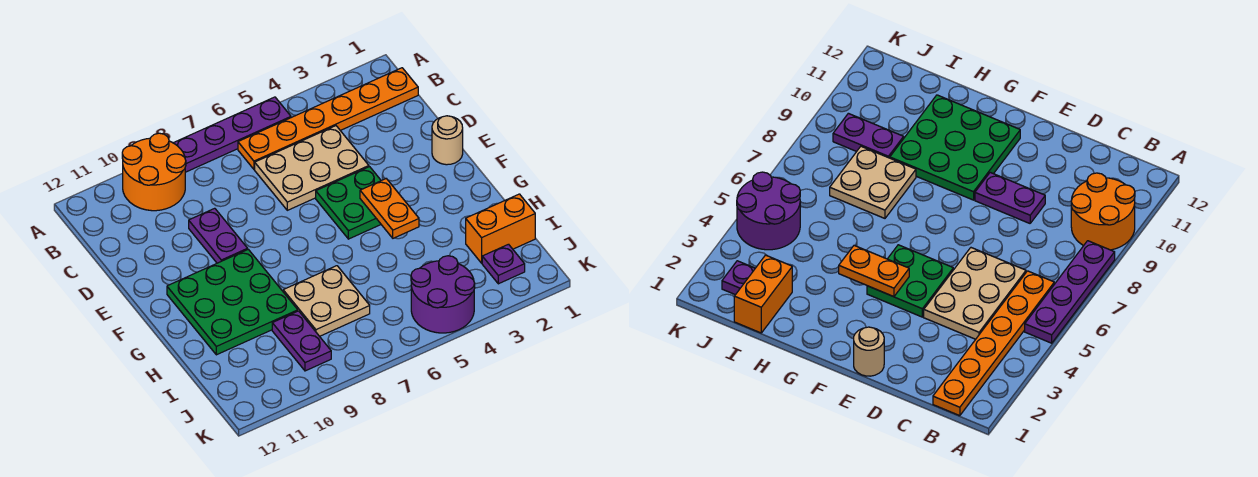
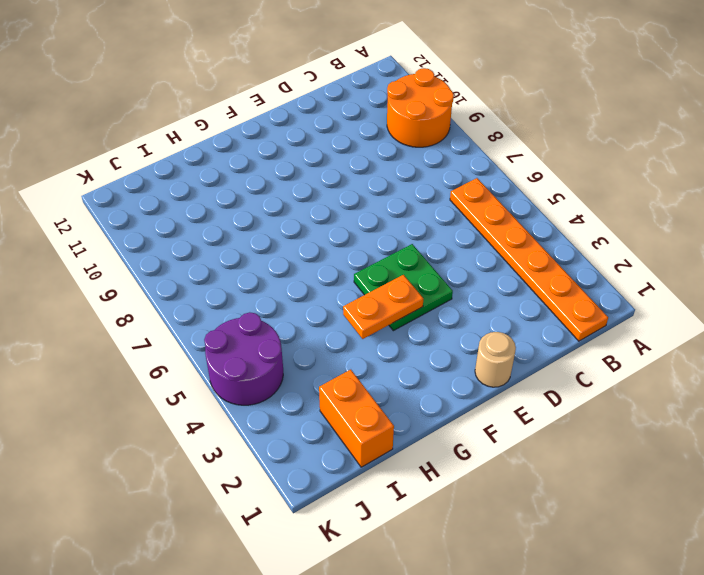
none -> purple plate A5:A8 level 1
none -> tan plate C4:D6 level 1
none -> purple plate D9:E9 level 1

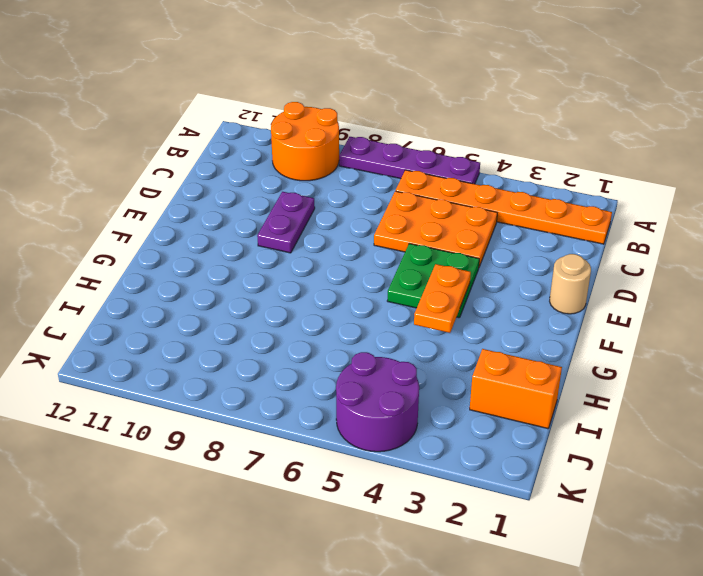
orange plate C4:D6 level 1 -> tan plate C4:D6 level 1
none -> green plate F9:H11 level 1
none -> tan plate H7:I8 level 1
none -> purple plate I9:J9 level 1

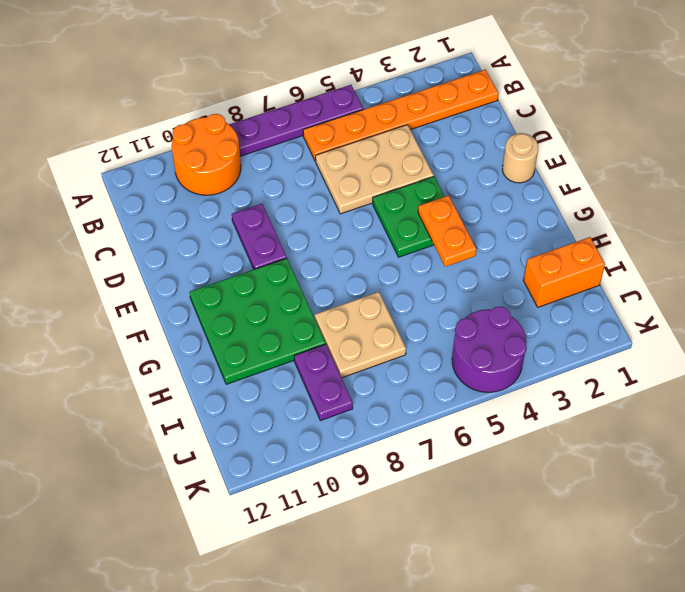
none -> purple plate J2 level 1

